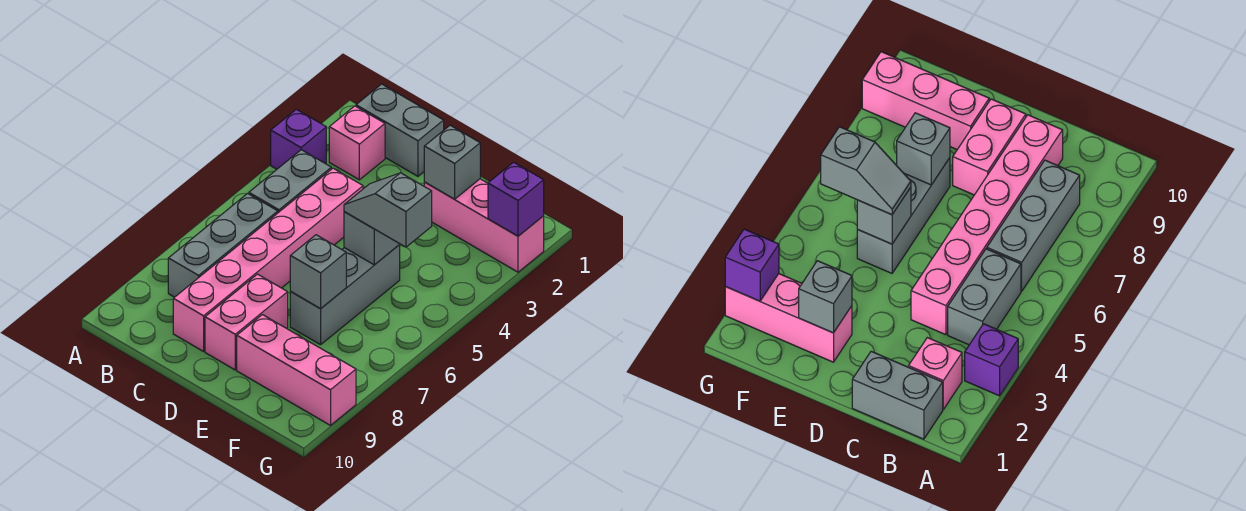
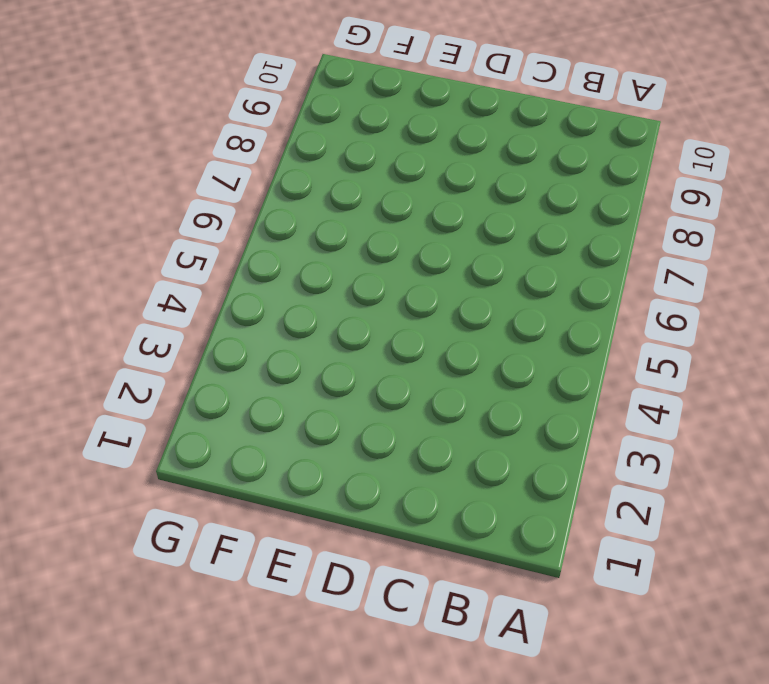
none -> purple brick A3 level 1
none -> grey brick B1:C1 level 1
none -> pink brick B2 level 1

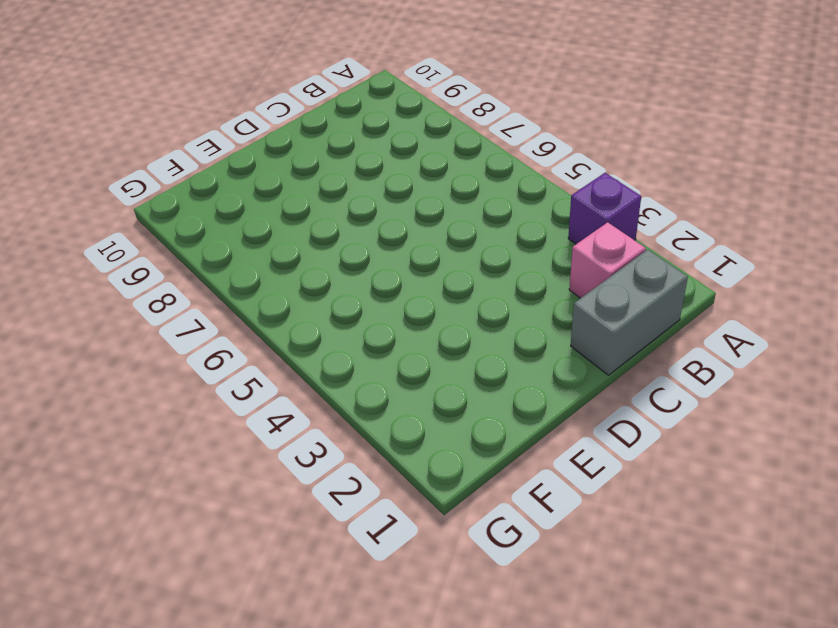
none -> grey brick B4:B5 level 1
none -> grey brick B6:B8 level 1
none -> pink brick C4:C9 level 1

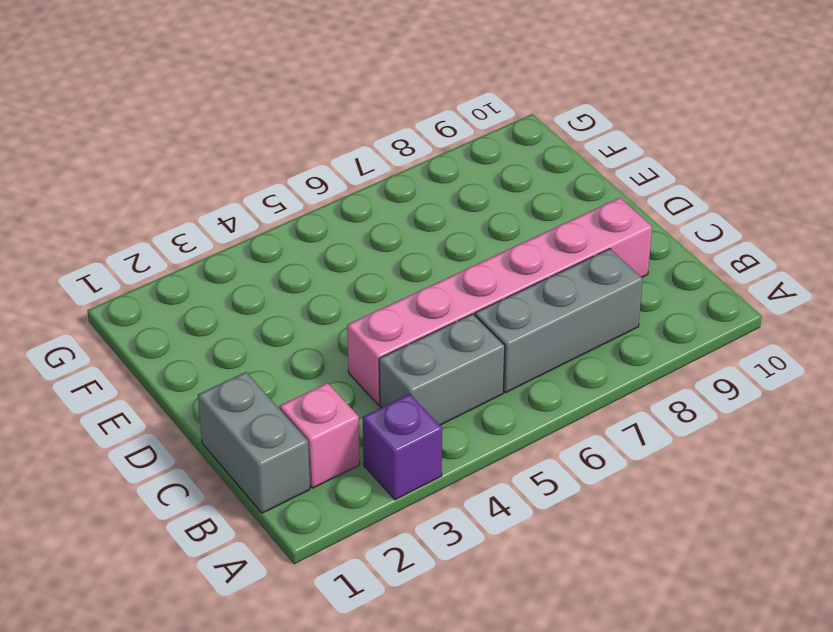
none -> pink brick D8:D9 level 1
none -> pink brick E2:G2 level 1
none -> grey brick E5:E7 level 1

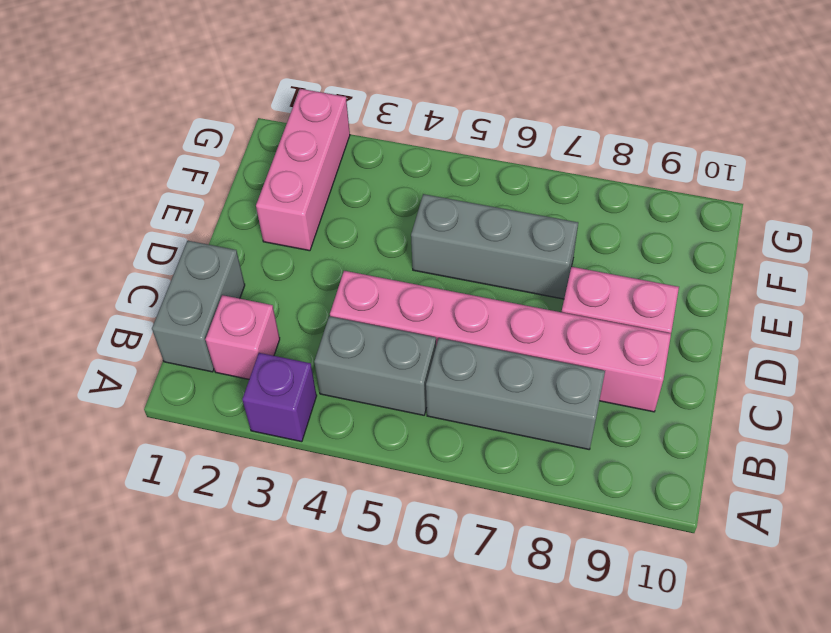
none -> pink brick E9:G9 level 1
none -> grey brick E2 level 2
none -> grey brick E5 level 2

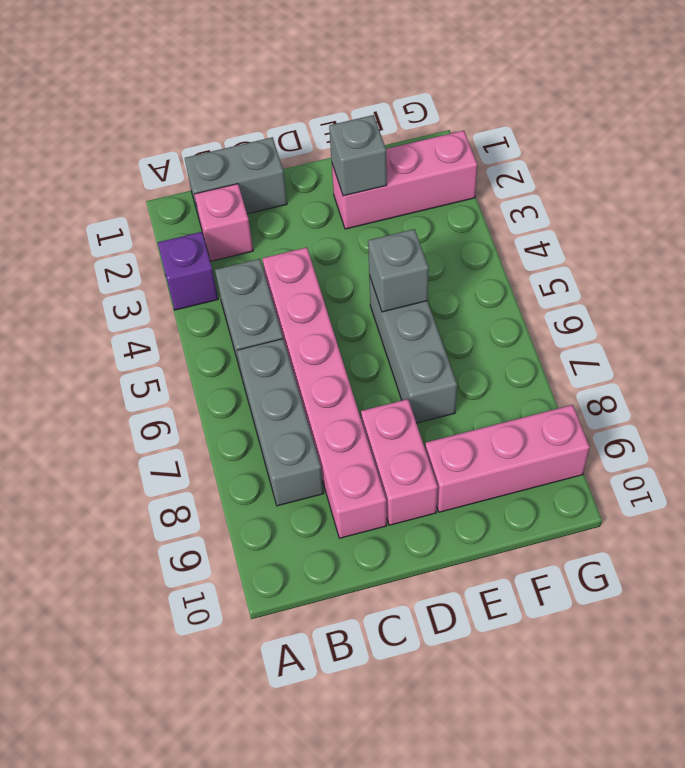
none -> grey brick E7 level 2
none -> purple brick G2 level 2
none -> grey slope E5:F5 level 3 top F

